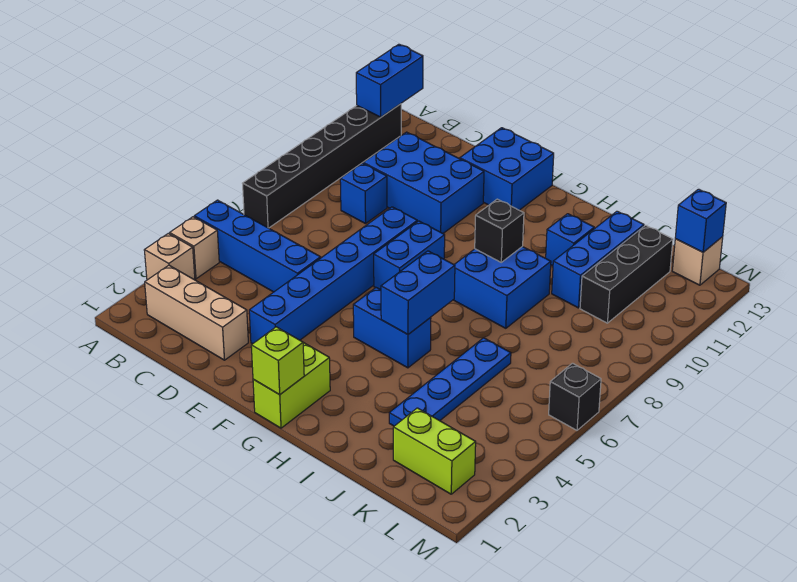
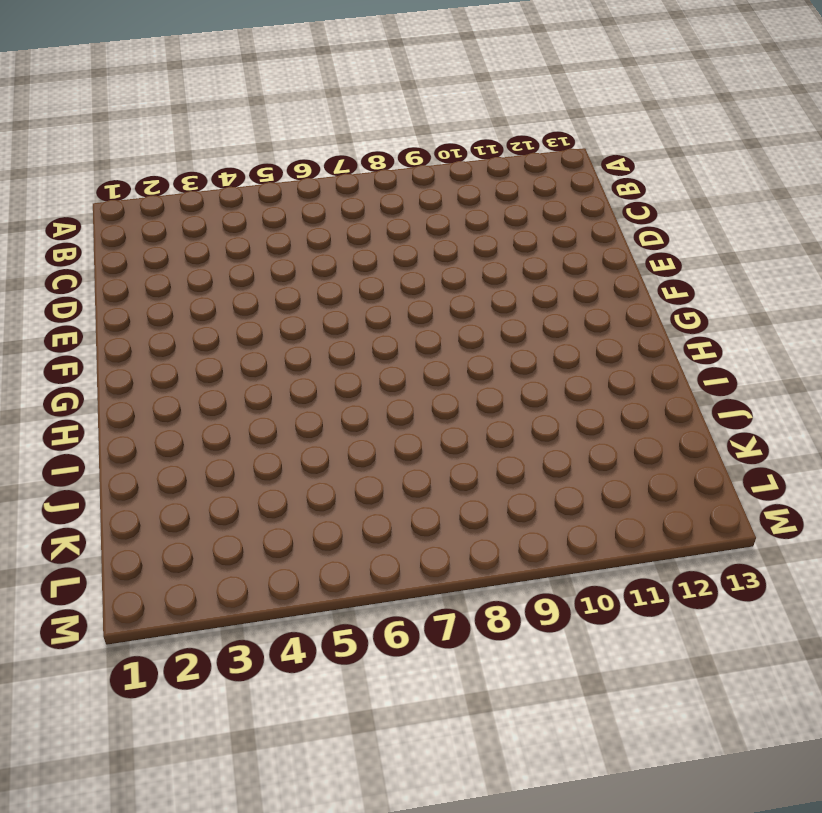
none -> tan brick A3 level 1
none -> tan brick A4 level 1
none -> blue brick A5:D5 level 1

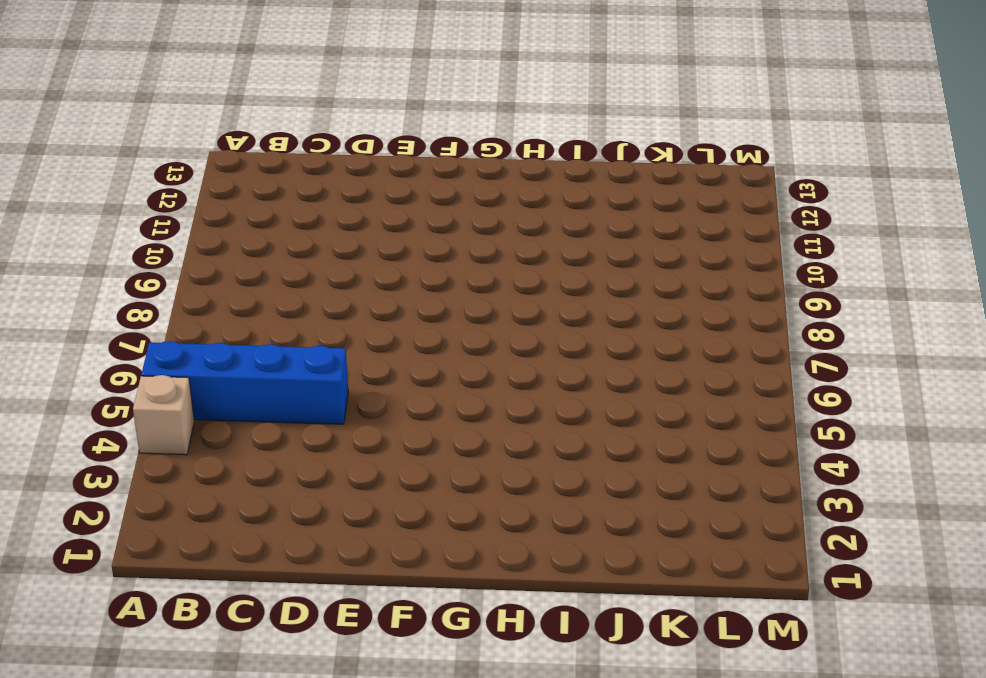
none -> tan brick A3 level 1
none -> black brick A7:A12 level 1
none -> tan brick B2:D2 level 1

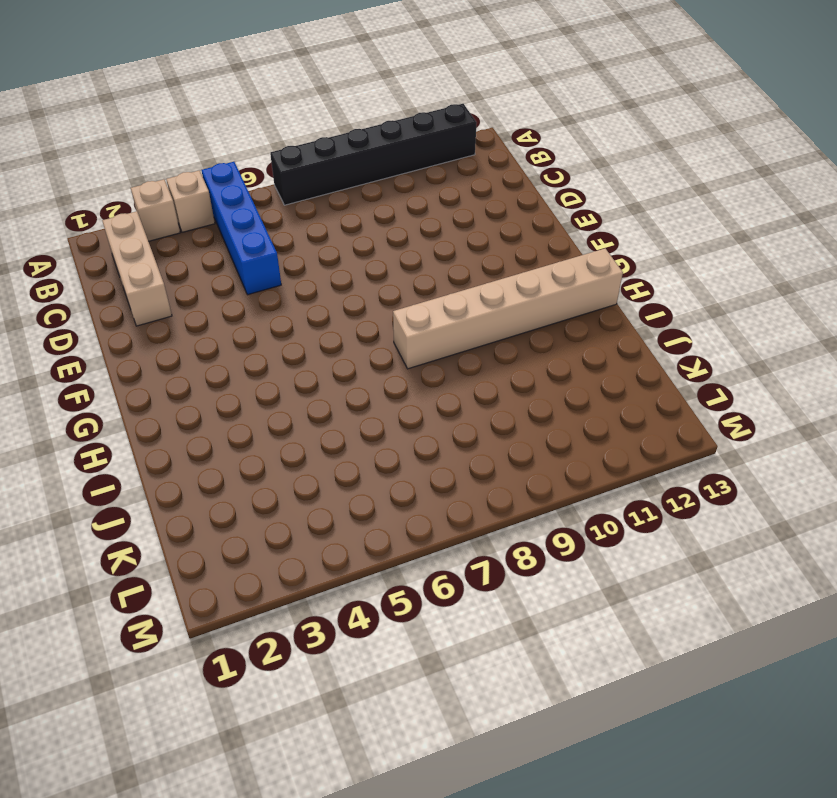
tan brick H8:H13 level 1 -> blue brick H8:I9 level 1
none -> blue brick C9 level 1
none -> blue brick C10:E11 level 1
none -> blue brick E3:E8 level 1

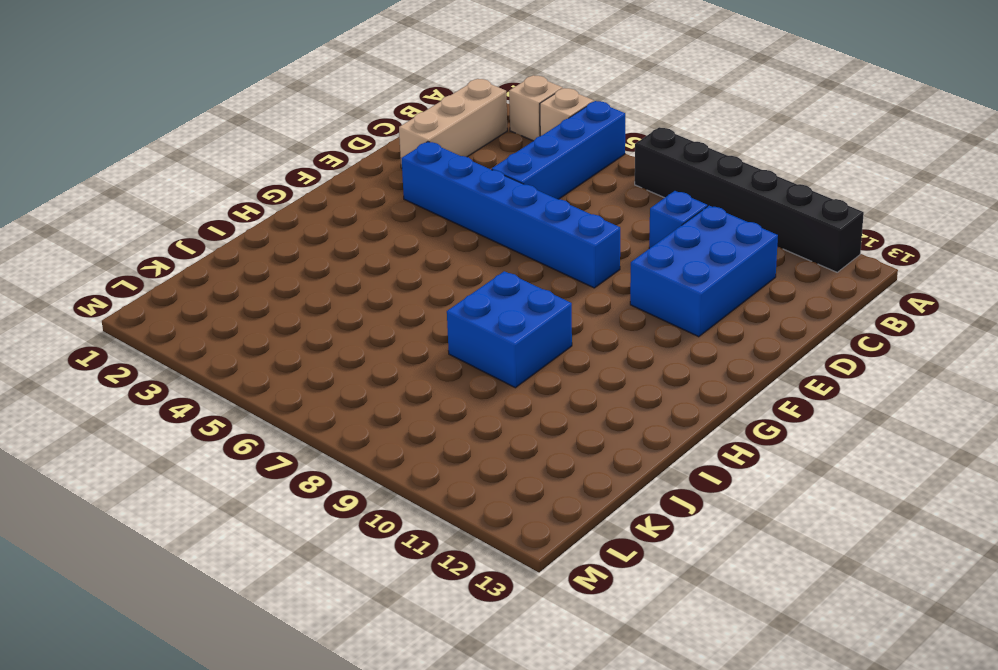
none -> blue brick E12:F13 level 1
none -> blue brick F7:F8 level 1
none -> lime brick G1:G2 level 1

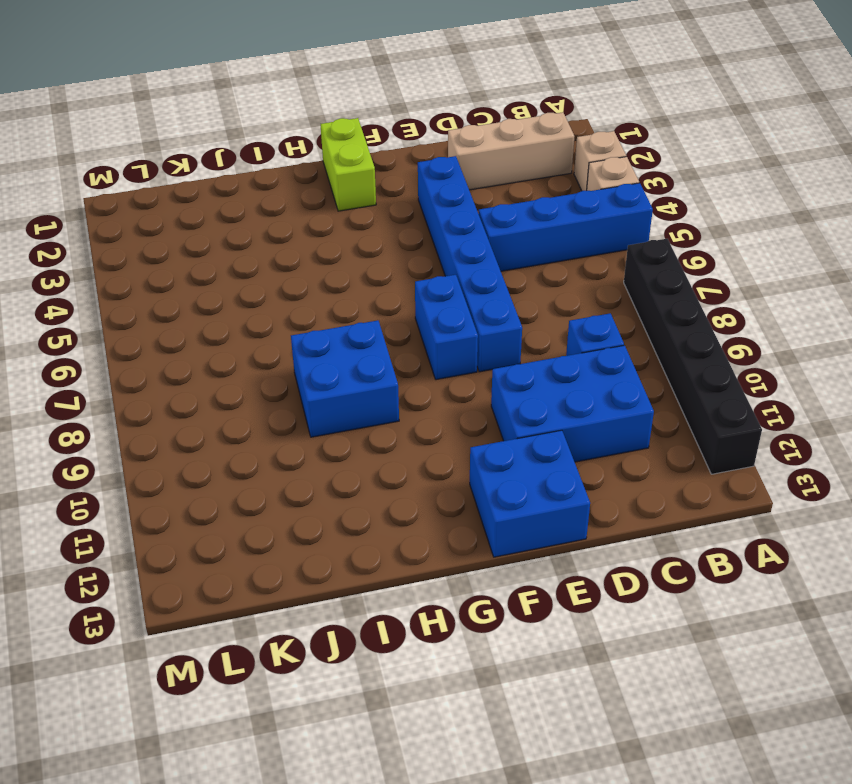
none -> blue brick G5:H5 level 1
none -> blue brick I11 level 1
none -> blue plate J3:J6 level 1

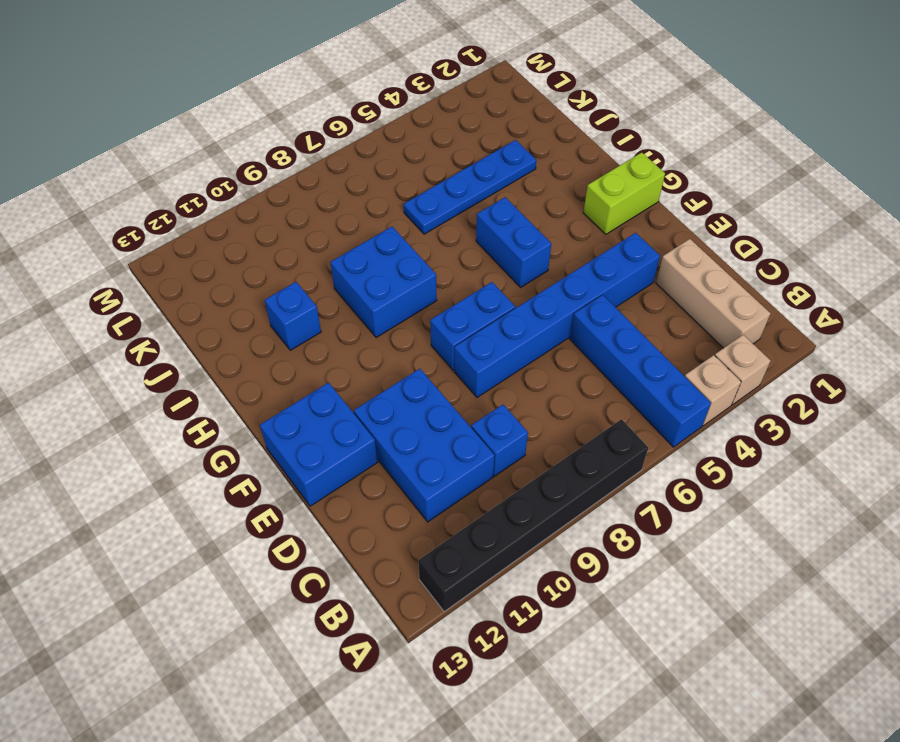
none -> blue brick J10:J12 level 1
none -> lime brick K2:L2 level 1
none -> black brick K10:K12 level 1

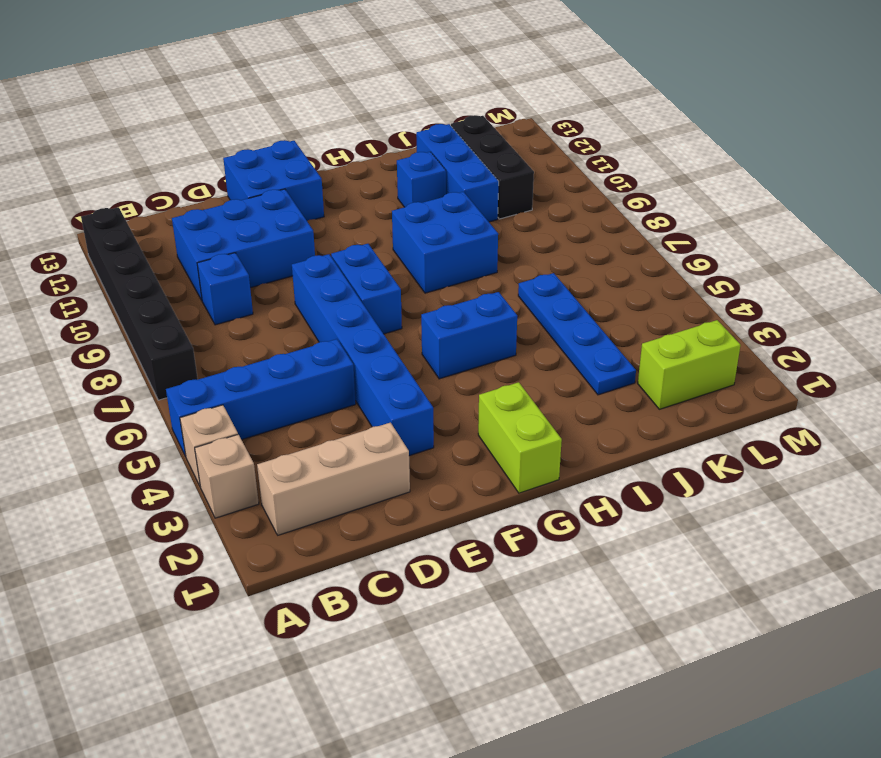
none -> tan brick L13 level 1
none -> black brick M6 level 1
none -> blue brick A12:A13 level 2

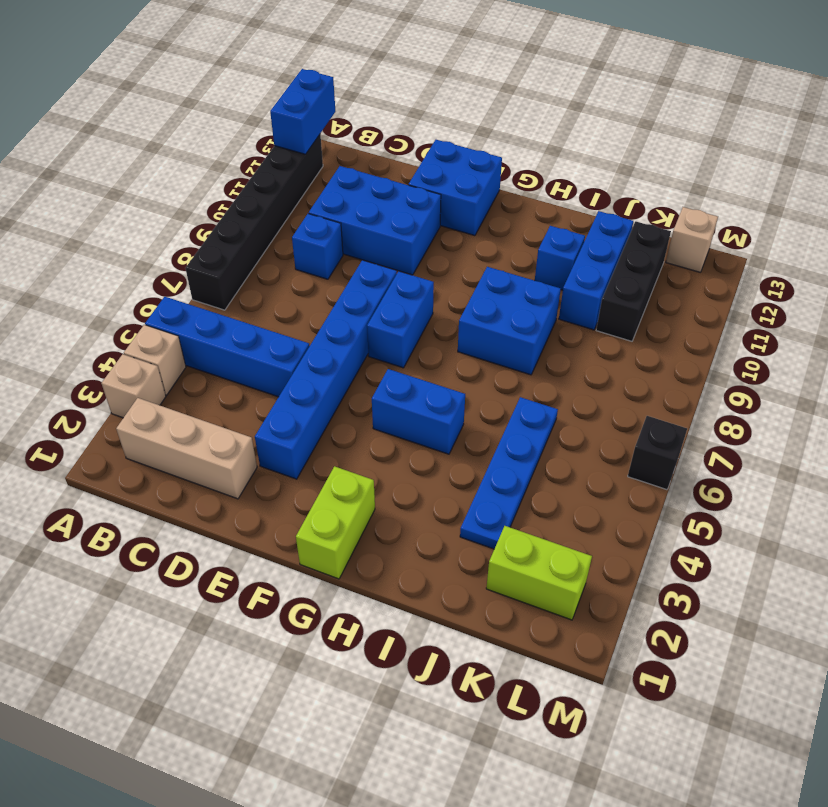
none -> lime brick G1 level 2
none -> blue brick H5:H6 level 2
none -> black brick H9 level 2

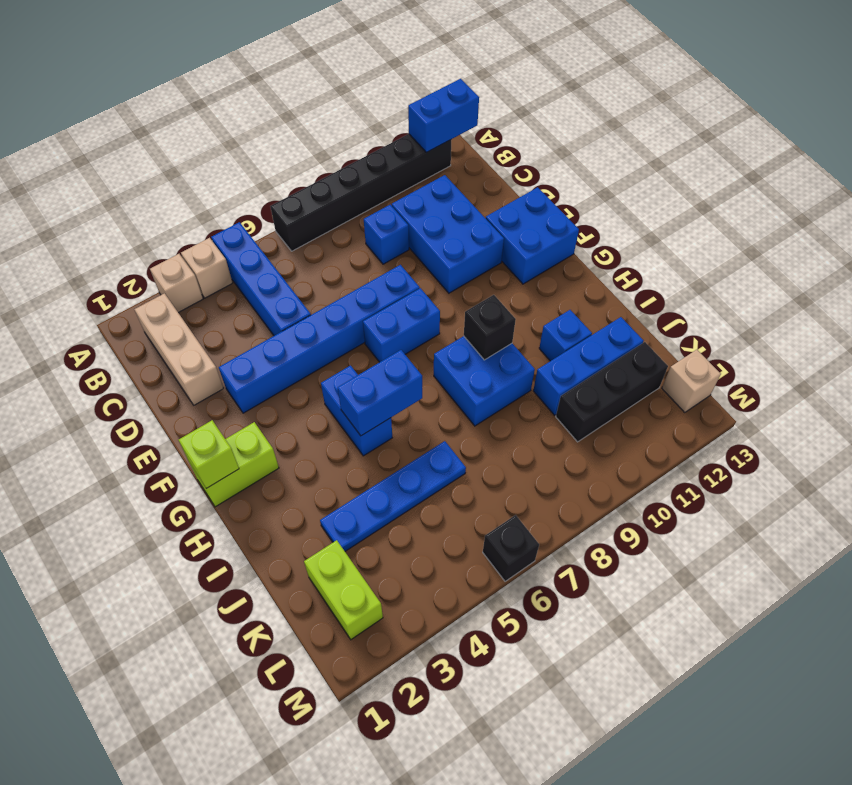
none -> blue brick L13 level 2

